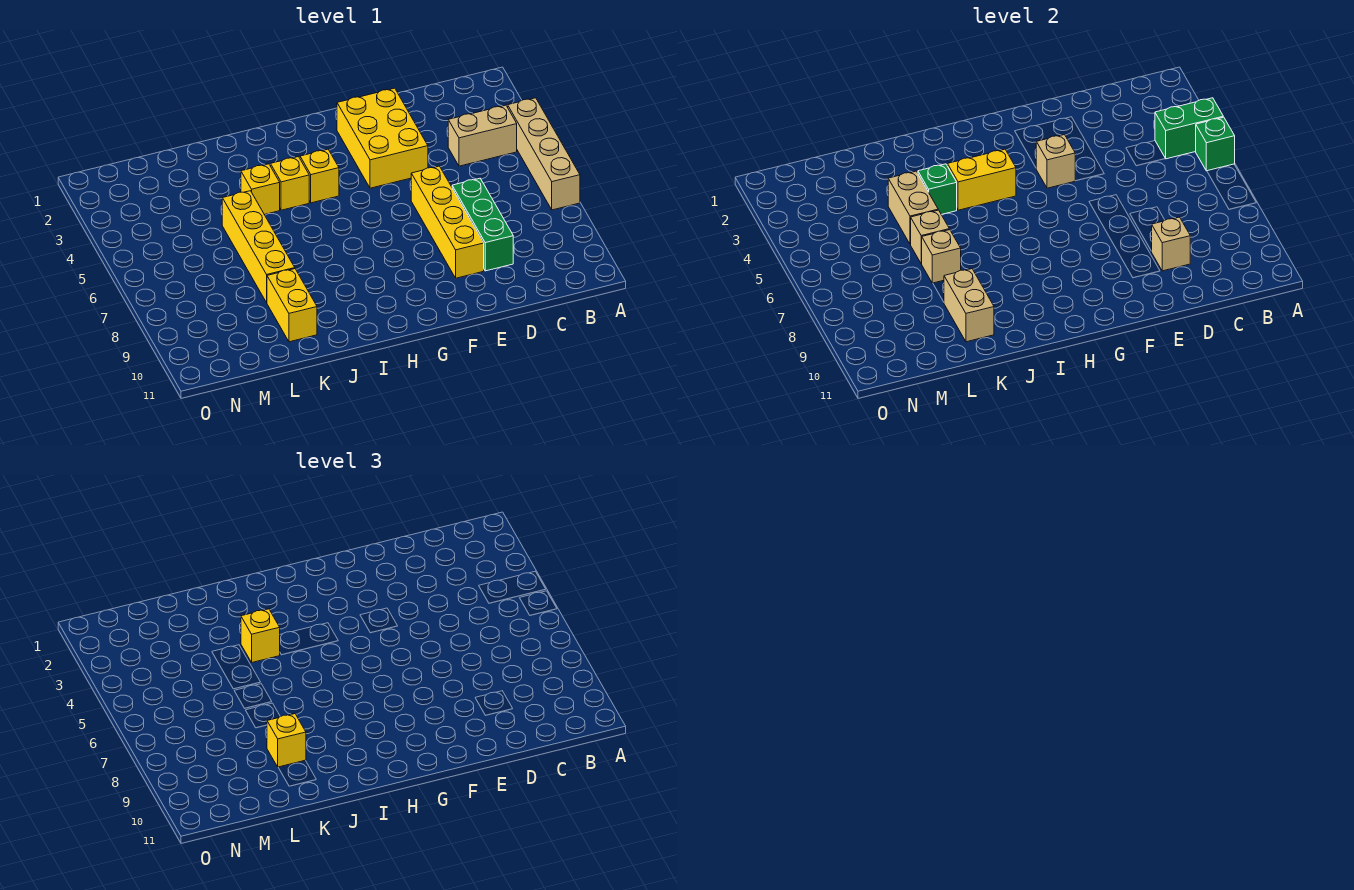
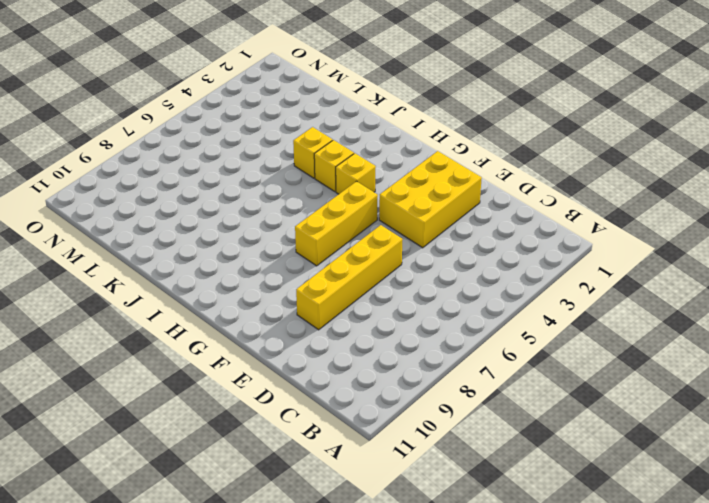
yellow brick G5:G7 level 1 -> none
none -> tan brick A4:A7 level 1
none -> tan brick B4:C4 level 1
none -> green brick D7:D9 level 1

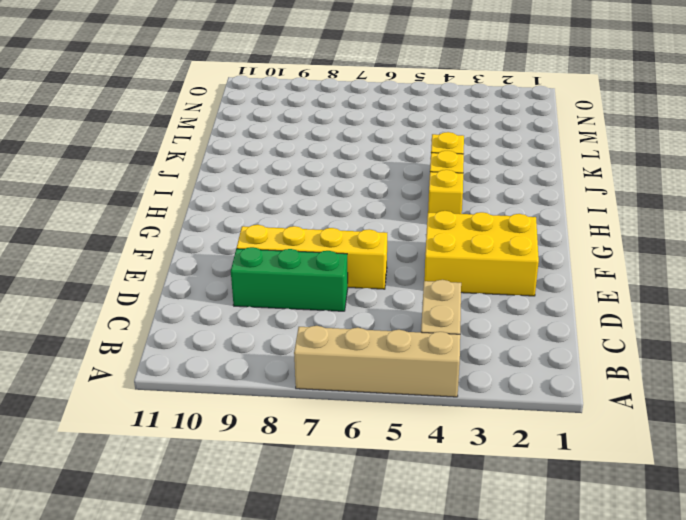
none -> yellow brick K5:K8 level 1
none -> yellow brick K9:K10 level 1
none -> green brick A4:B4 level 2

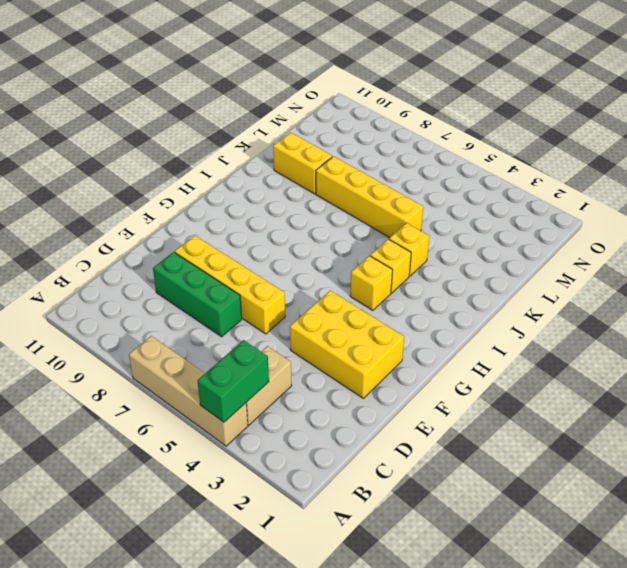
none -> green brick A5 level 2
none -> tan brick D9 level 2
none -> tan brick F4 level 2

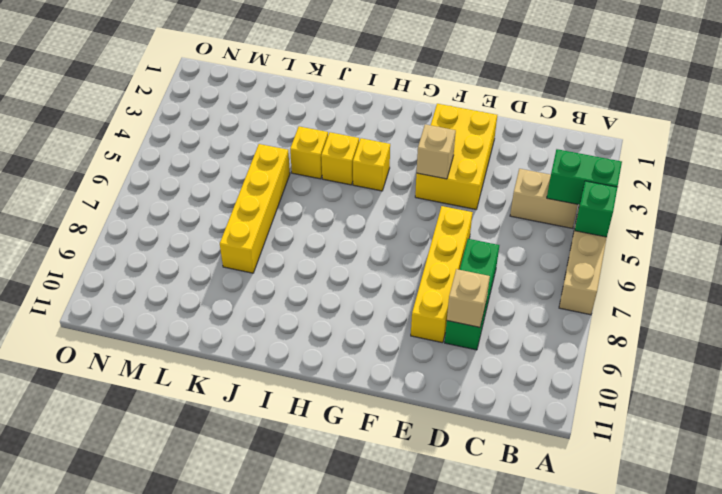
none -> yellow brick K9:K10 level 1
none -> yellow brick H4:I4 level 2
none -> green brick J4 level 2

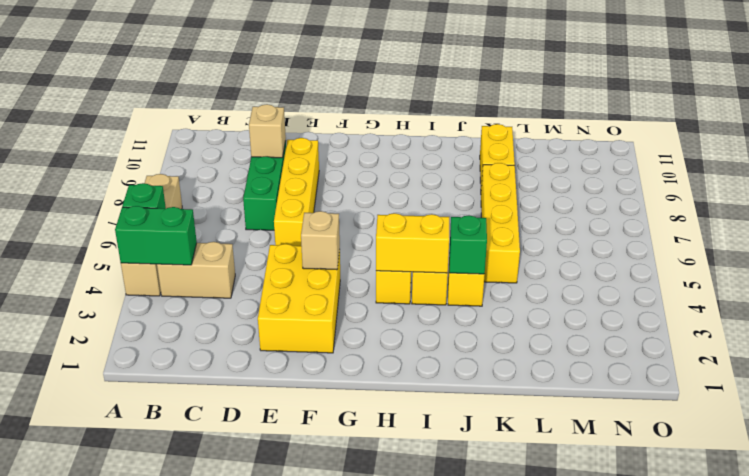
none -> tan brick K4:K5 level 2
none -> tan brick K6 level 2
none -> tan brick K7 level 2

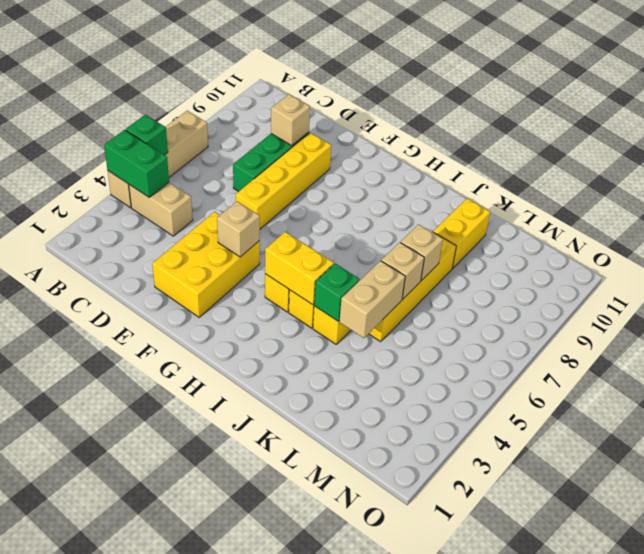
none -> tan brick K9:K10 level 2
none -> yellow brick J4 level 3
none -> yellow brick K9 level 3

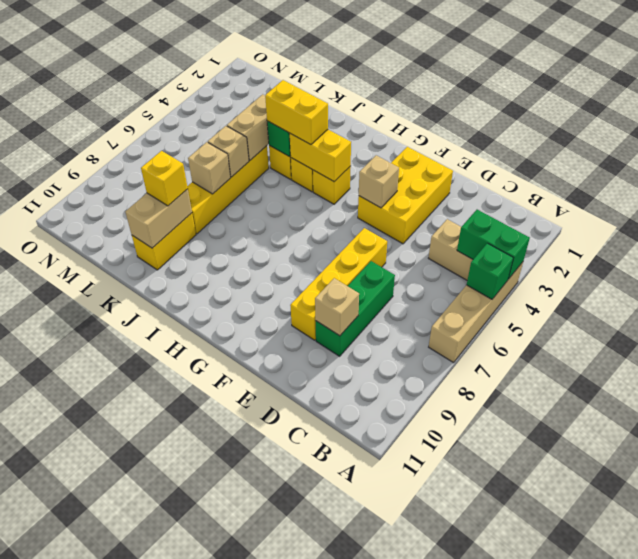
yellow brick I4:J4 level 3 -> yellow brick J4 level 3

